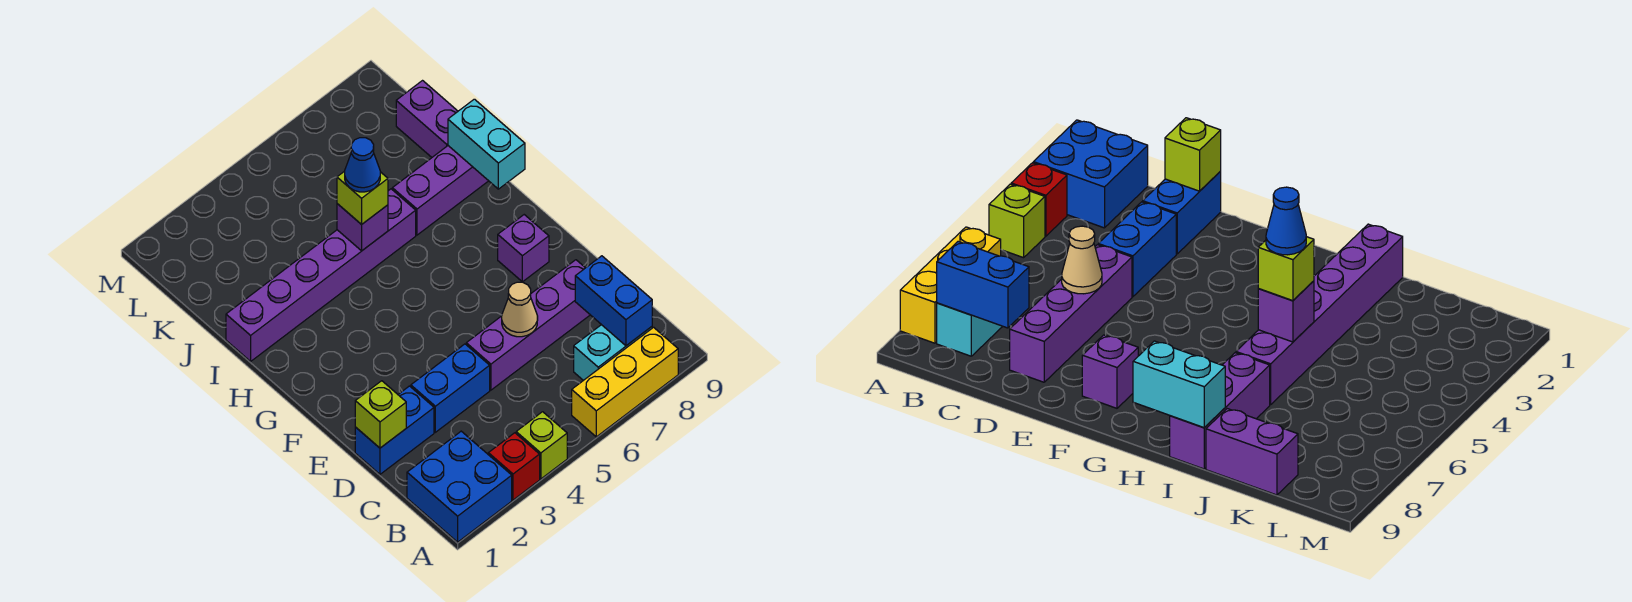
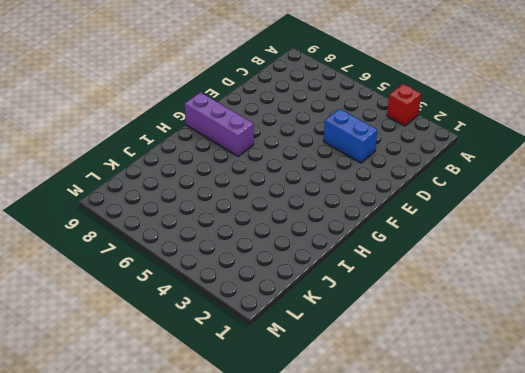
purple brick G7:G9 level 1 -> purple brick I7:I9 level 1
none -> blue brick A1:B2 level 1
none -> lime brick A4 level 1
none -> yellow brick A6:A8 level 1

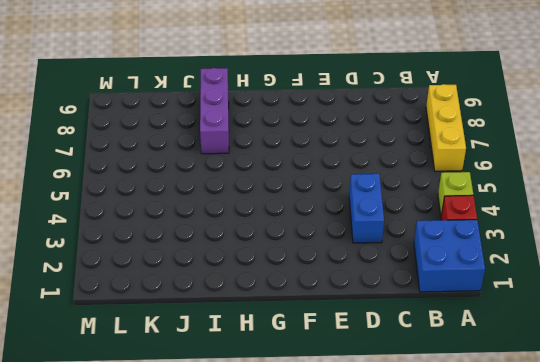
none -> cyan brick B7:B8 level 1
none -> blue brick D1:D2 level 1
none -> purple brick D5:D8 level 1

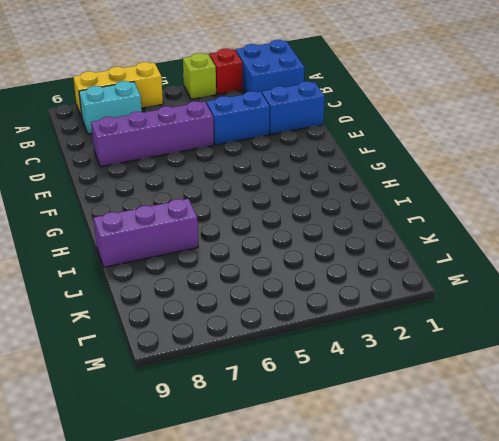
none -> purple brick F8 level 1
none -> purple brick I1:I6 level 1
none -> purple brick J9:K9 level 1

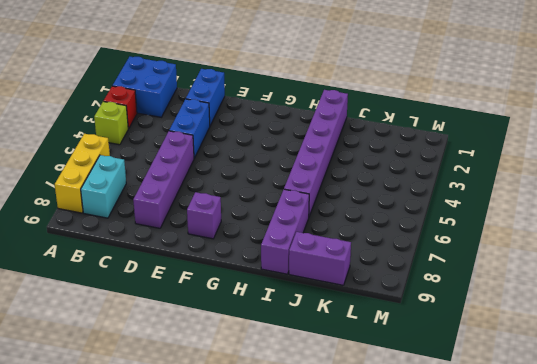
none -> blue brick B8:C8 level 2
none -> lime brick D1 level 2
none -> tan cone D6 level 2

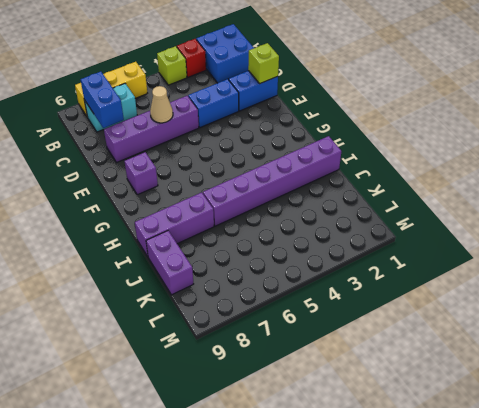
none -> cyan brick H9:I9 level 2
none -> purple brick I5 level 2
none -> lime brick I5 level 3

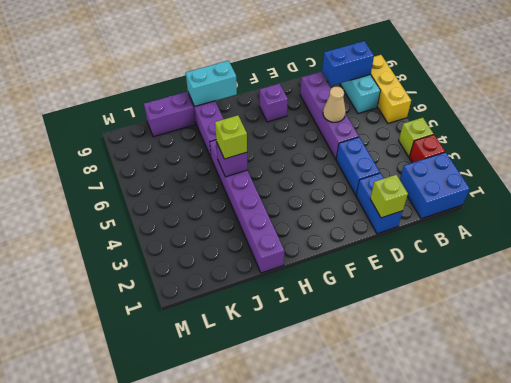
none -> blue cone I5 level 4

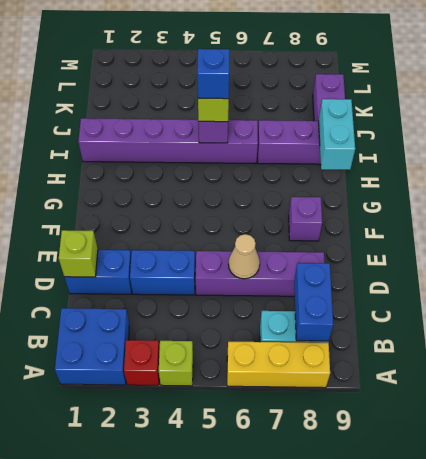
blue brick I5 level 4 -> blue cone I5 level 4

